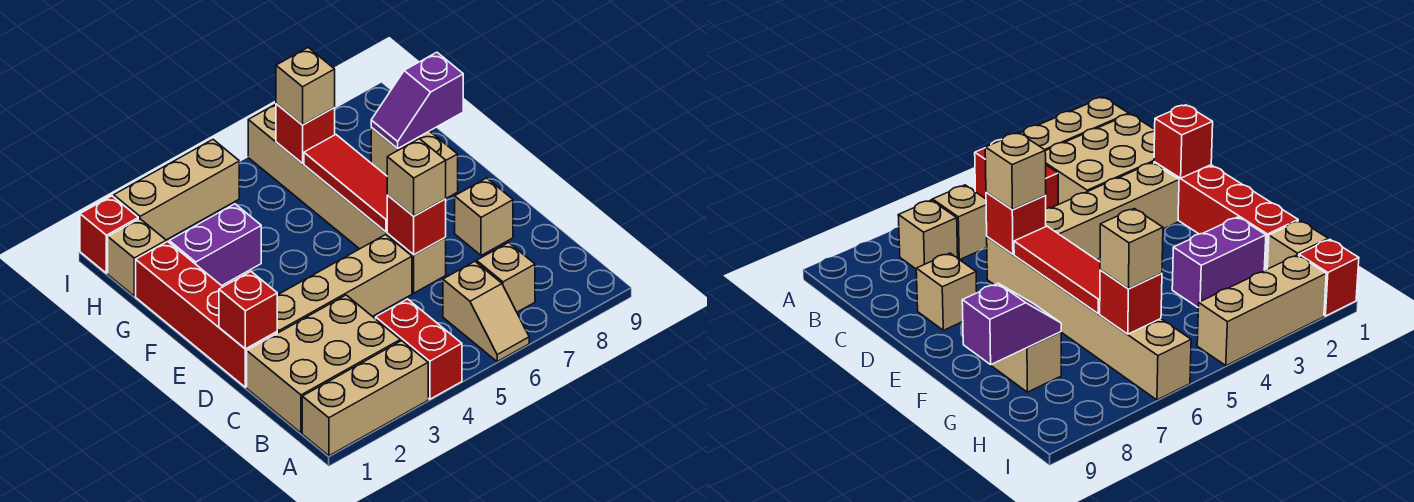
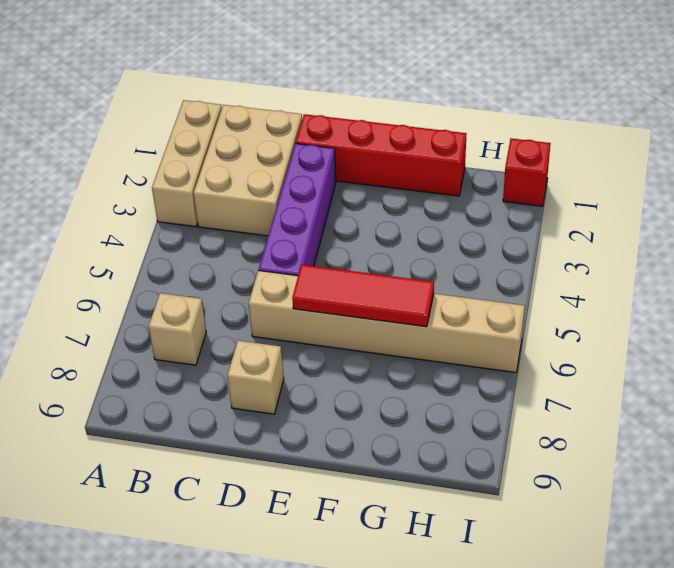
purple brick D2:D5 level 1 -> tan brick D2:D5 level 1
none -> red brick A4:B4 level 1
none -> tan slope A6:B6 level 1 top B
none -> tan brick F8:G8 level 1

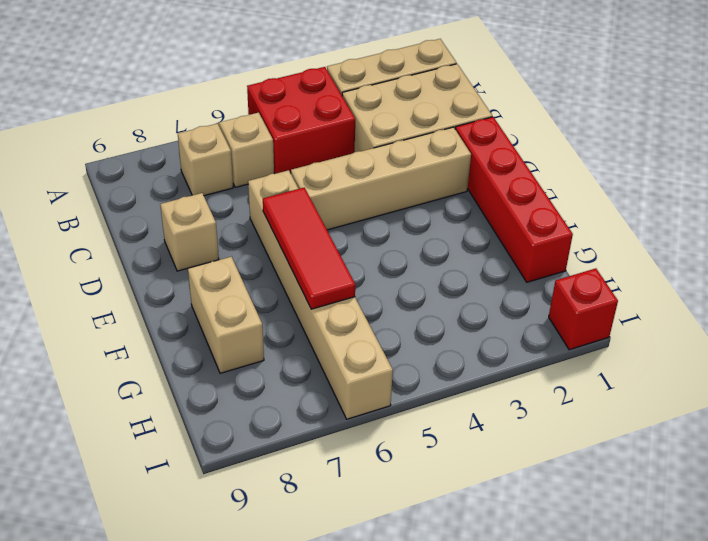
red brick A4:B5 level 1 -> red brick A4:B4 level 1
none -> purple brick G2:G3 level 1
none -> tan brick H1 level 1
none -> tan brick I2:I4 level 1

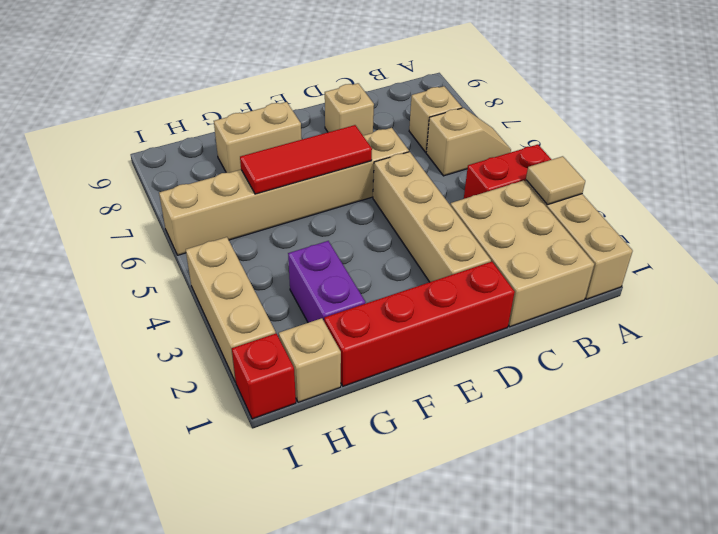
tan tile A3 level 2 -> none
none -> red brick D1 level 2
none -> red brick D6 level 2
none -> purple slope G8:G9 level 2 top 9

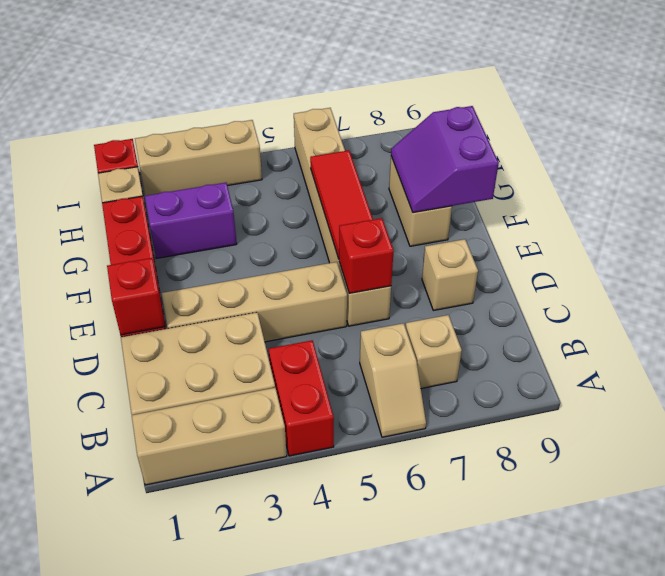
purple slope F8:G9 level 2 top 9 -> purple slope G8:G9 level 2 top 9
none -> red brick H6 level 2
none -> tan brick D6 level 3
none -> tan brick H6 level 3

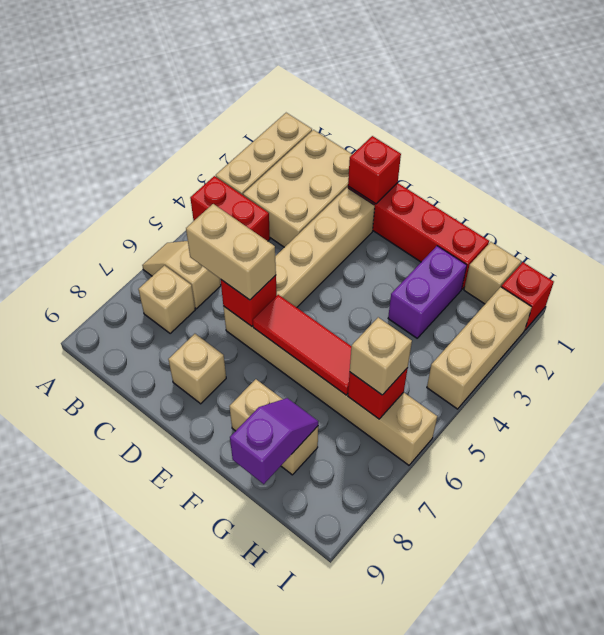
tan brick C6:D6 level 3 -> tan brick D6 level 3

